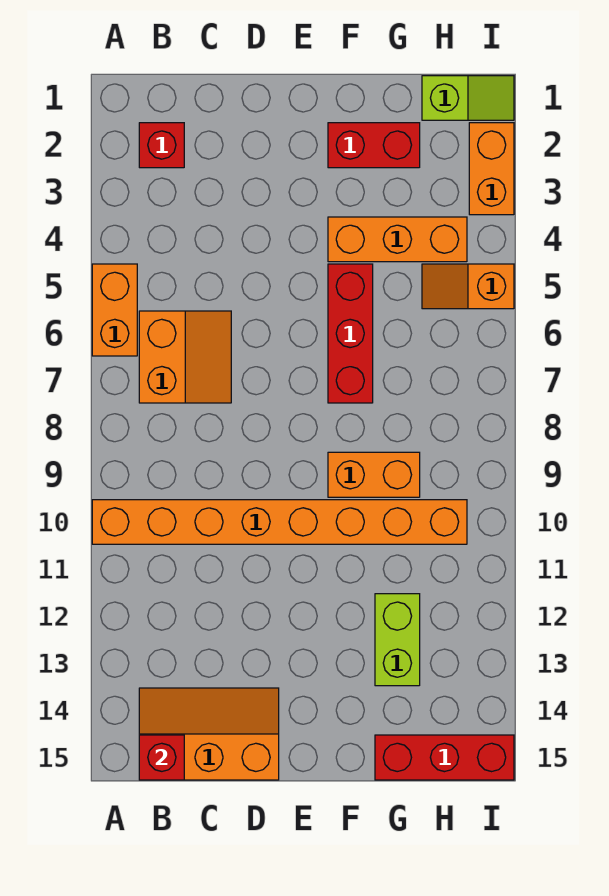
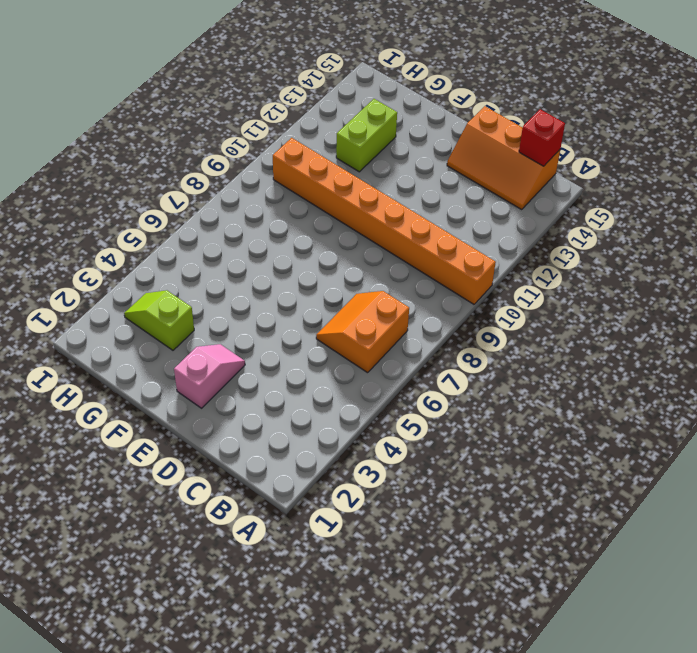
pink slope E2:E3 level 1 top 2 -> none
lime slope G3:H3 level 1 top G -> lime slope H1:I1 level 1 top H
none -> orange brick A5:A6 level 1
none -> red brick B2 level 1
none -> red brick F2:G2 level 1

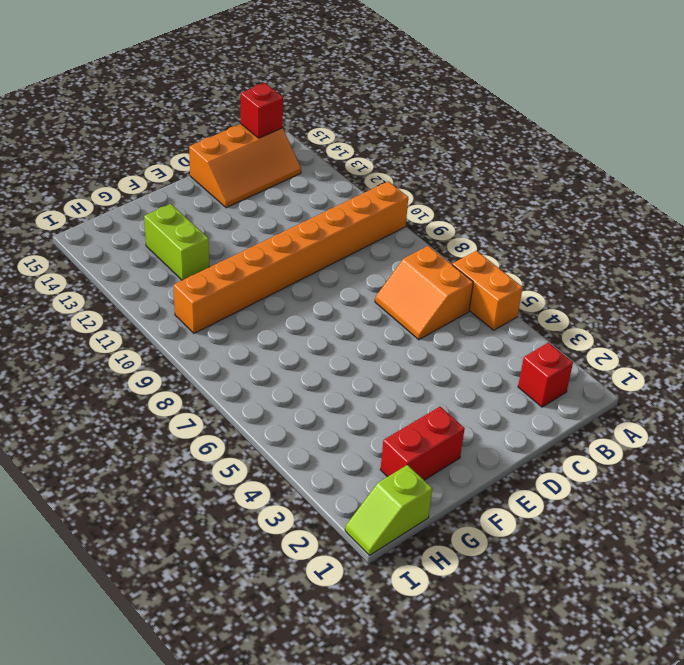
none -> orange brick F4:H4 level 1
none -> red brick F5:F7 level 1
none -> orange brick F9:G9 level 1

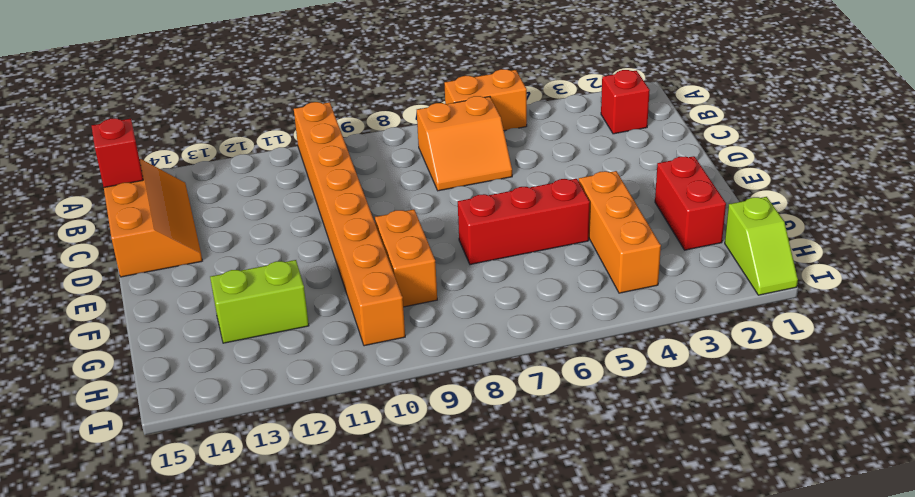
none -> red brick G15:I15 level 1
none -> orange slope H5:I5 level 1 top I
none -> orange brick I2:I3 level 1

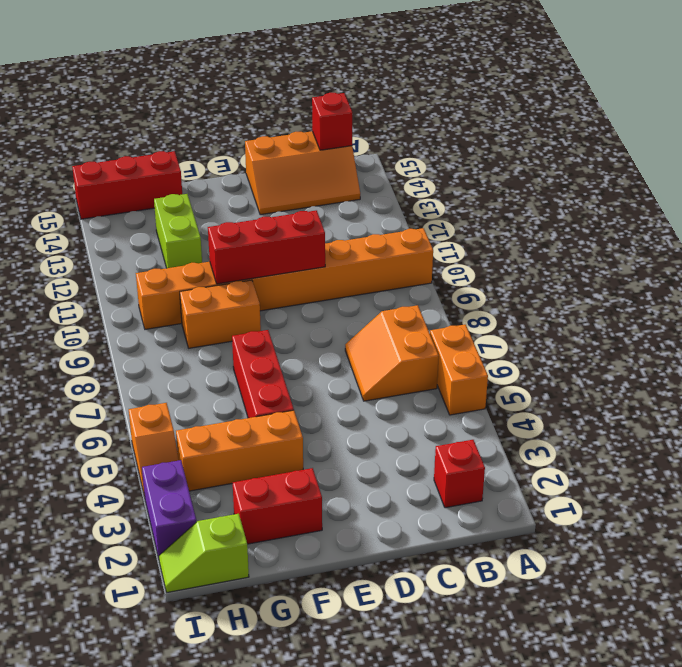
red brick D10:F10 level 2 -> none
purple brick I2:I3 level 1 -> orange brick I2:I3 level 1
orange slope I4:I5 level 1 top 5 -> orange slope H5:I5 level 1 top I

